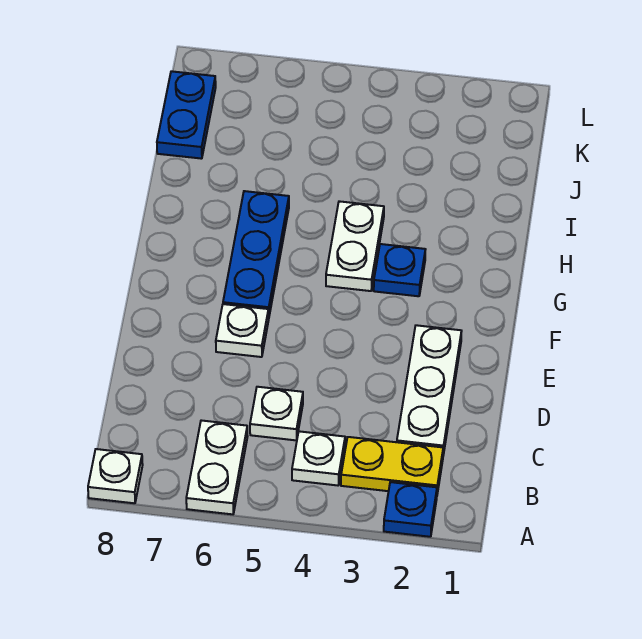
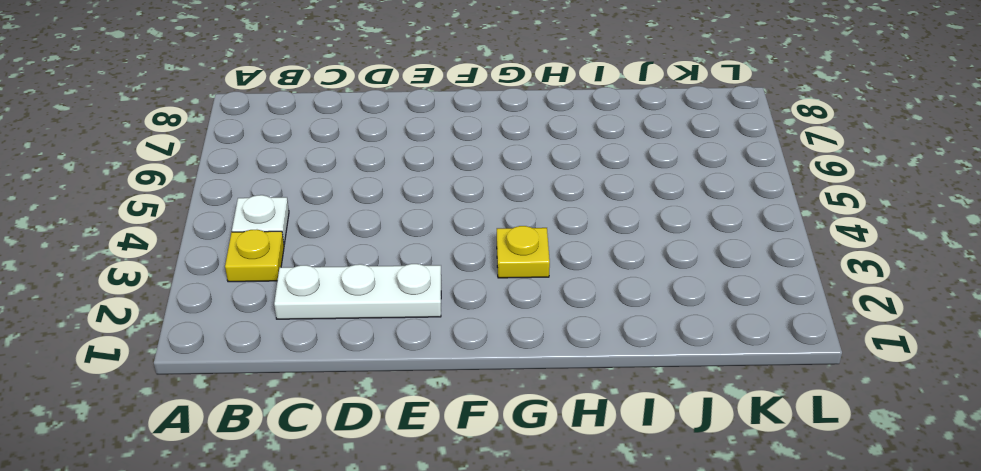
yellow plate B3 level 1 -> yellow plate B2:B3 level 1
yellow plate G3 level 1 -> blue plate G3 level 1
none -> blue plate A2 level 1
none -> white plate A6:B6 level 1
none -> white plate A8 level 1

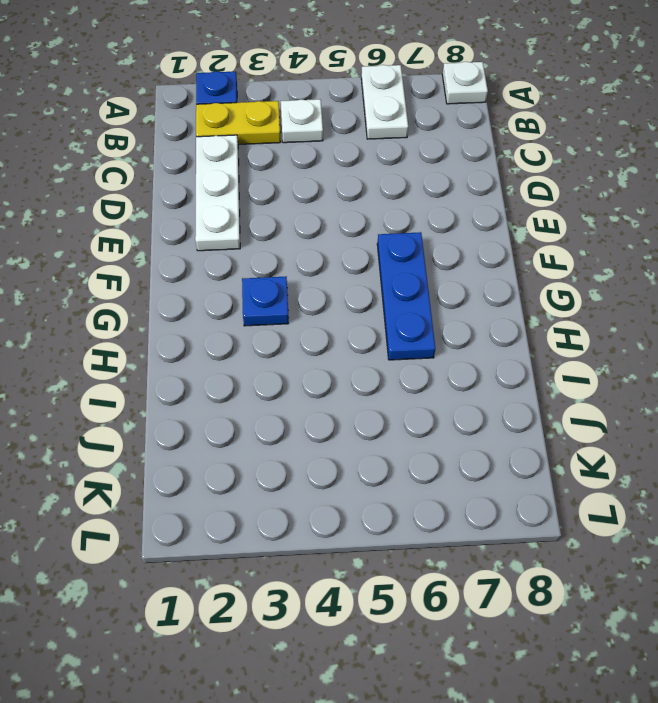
none -> white plate C5 level 1
none -> white plate E6 level 1
none -> white plate G4:H4 level 1

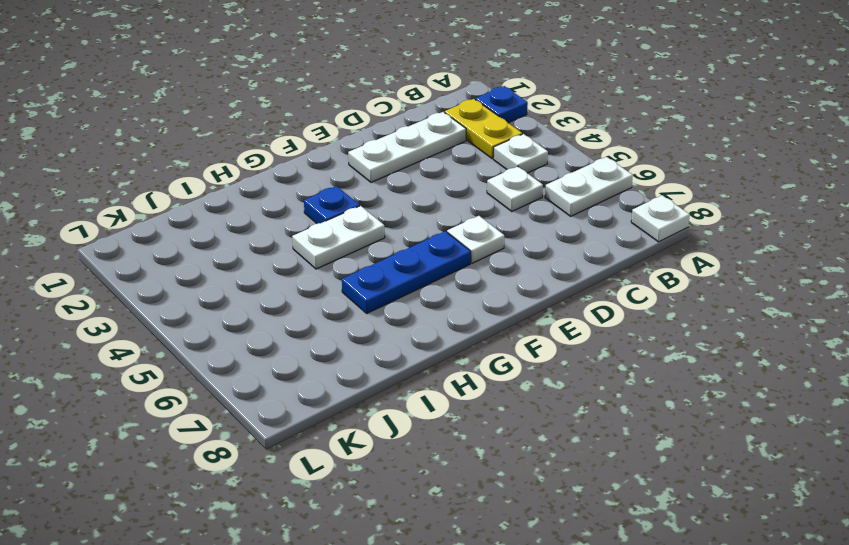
none -> blue plate J8:K8 level 1

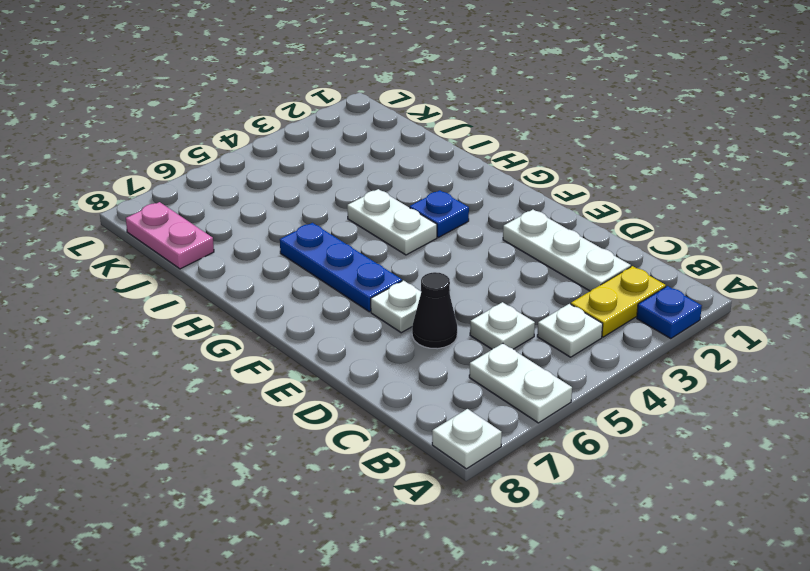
black cone D6 level 1 -> none
pink plate J8:K8 level 1 -> blue plate J8:K8 level 1

